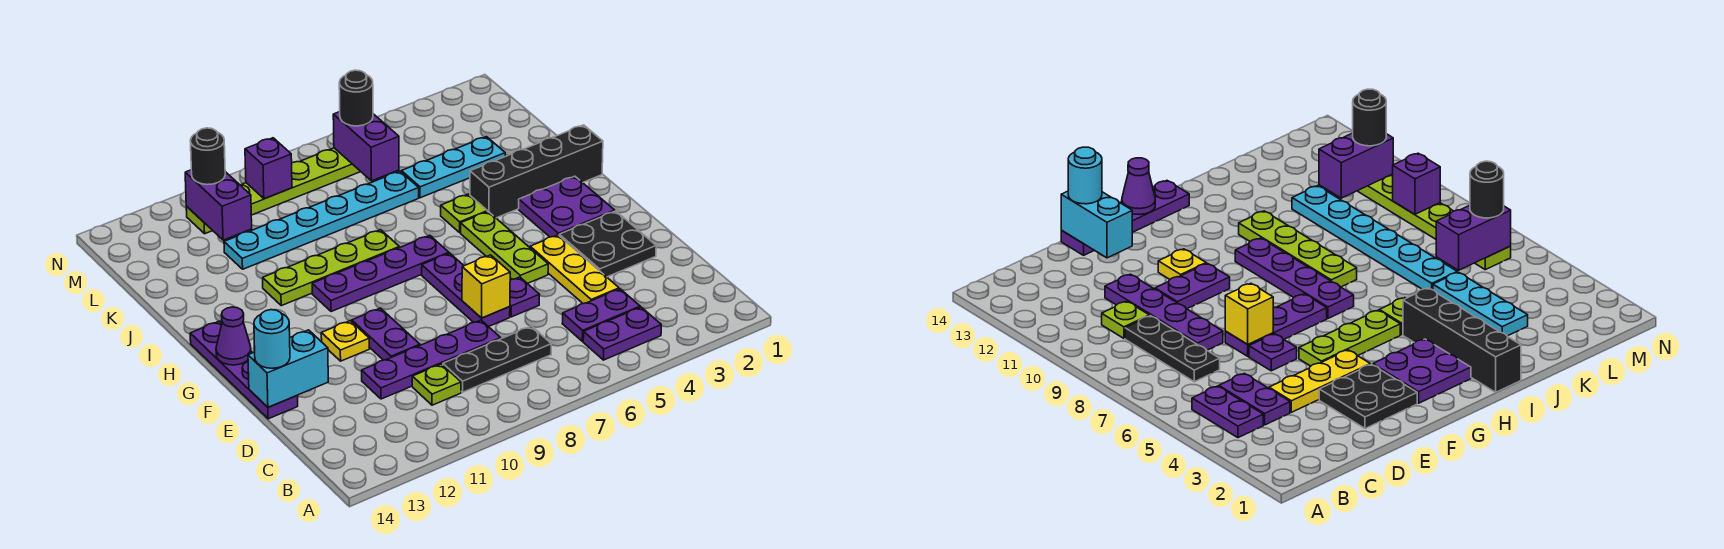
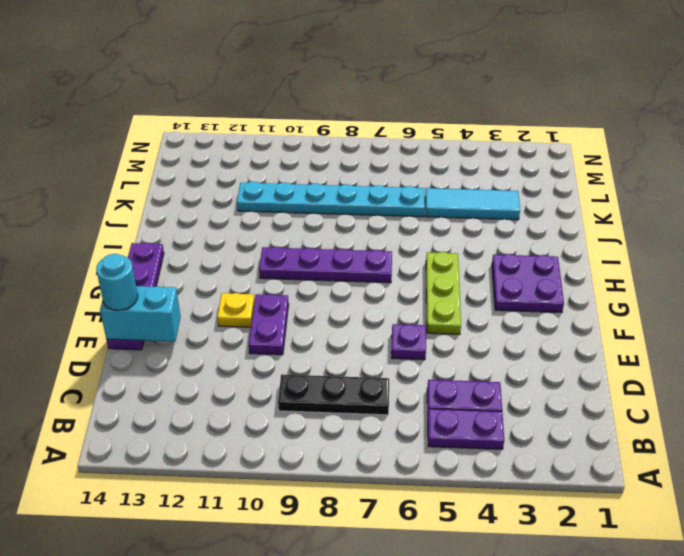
cyan tile K3:K5 level 1 -> cyan plate K3:K5 level 1
none -> lime plate C10 level 1
none -> yellow plate D4:F4 level 1
none -> purple plate D8:D11 level 1
none -> black plate E2:F3 level 1

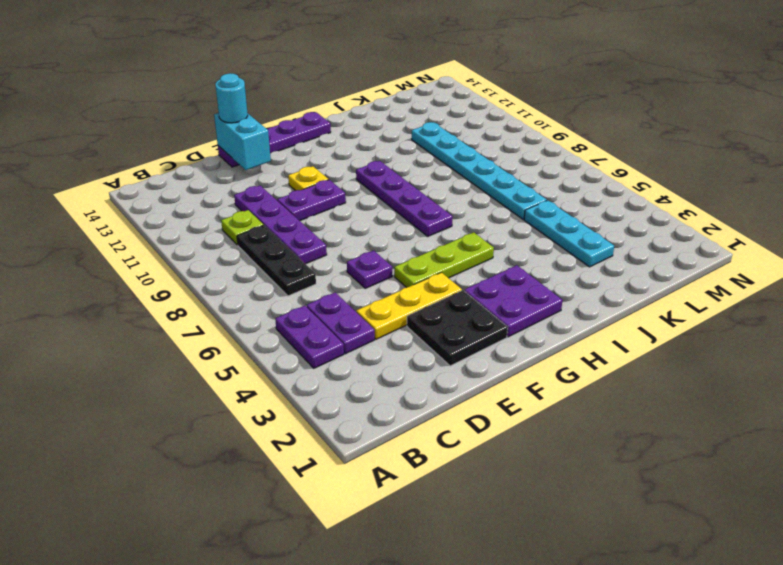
none -> purple plate E7:G7 level 1
none -> black brick I1:I4 level 1
none -> lime plate I5 level 1
none -> lime plate I8:I11 level 1

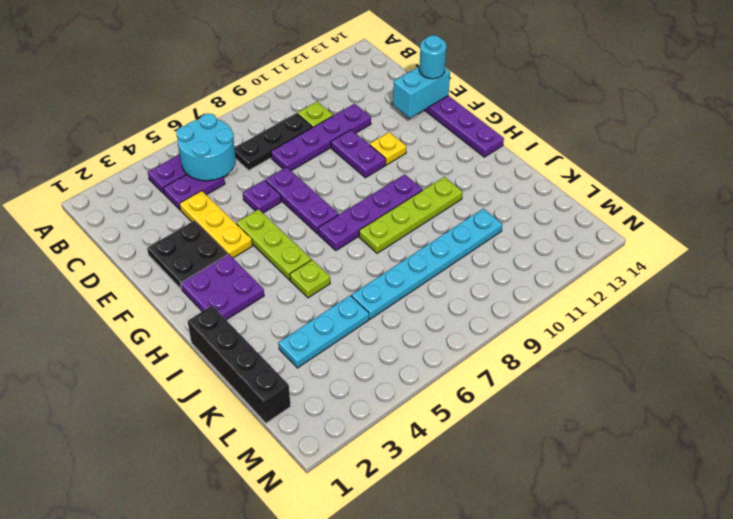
cyan round brick B5:C6 level 2 -> none
black brick I1:L1 level 1 -> black brick I1:I4 level 1
none -> lime plate M6:M11 level 1
none -> yellow brick E7 level 2
none -> purple cone G14 level 2
none -> purple brick L6:M6 level 2

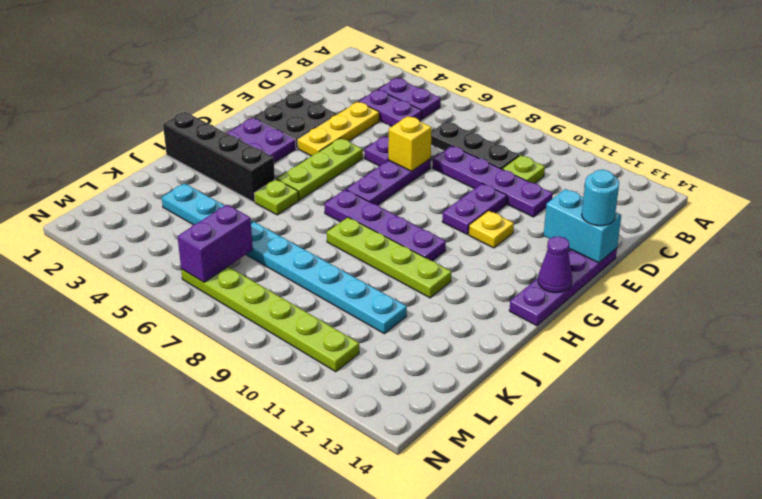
none -> purple brick L11:M11 level 2
none -> purple brick M9 level 2
none -> black round brick M6 level 3
none -> black round brick M11 level 3

